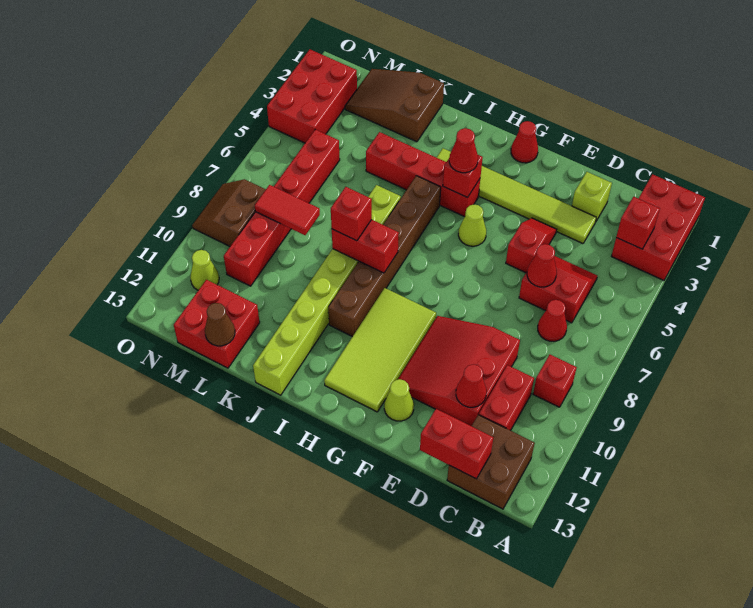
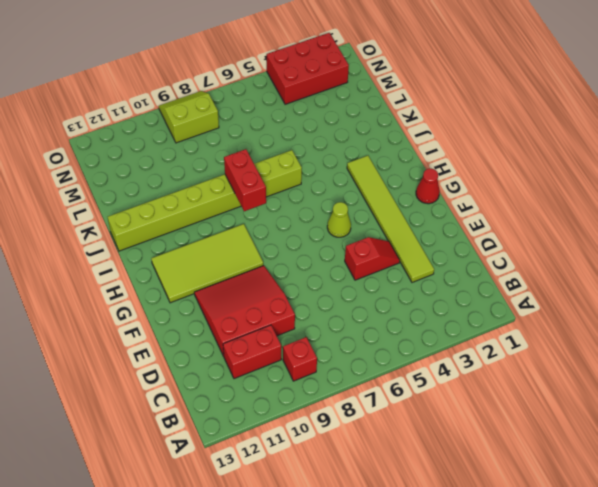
lime slope N8:O9 level 1 top N -> brown slope N8:O9 level 1 top N
none -> red brick A1:B3 level 1
none -> brown brick B12:C13 level 1
none -> red slope C5:D6 level 1 top 6
none -> red cone C7 level 1

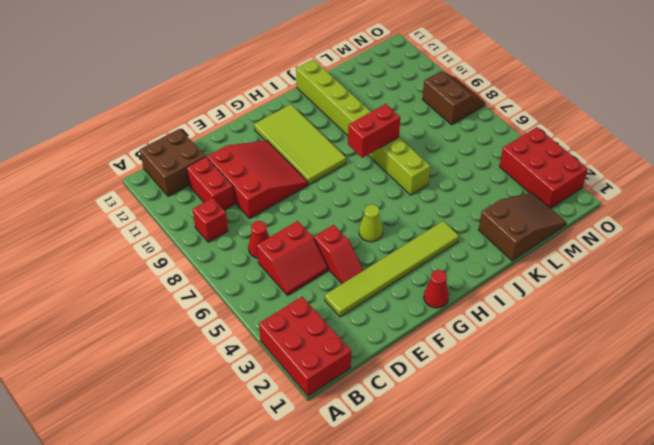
none -> lime brick D2 level 1
none -> lime cone F12 level 1
none -> red brick H4:K4 level 1
none -> brown brick I5:I10 level 1

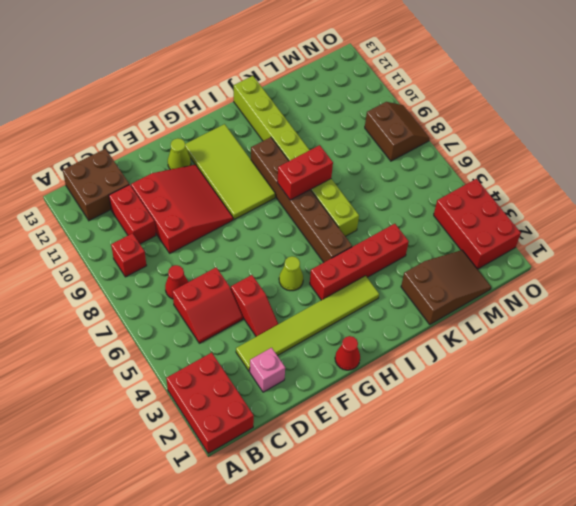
pink brick D2 level 1 -> lime brick D2 level 1
none -> red brick L12:M13 level 1
none -> red brick M5:M10 level 1
none -> lime cone N11 level 1
none -> red brick B3 level 2

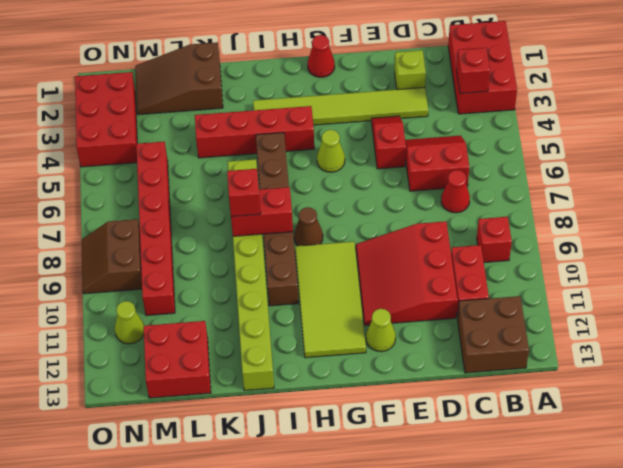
brown cone H8 level 1 -> brown cone L13 level 2
none -> red brick C13:D13 level 2
none -> red cone D6 level 2
none -> red cone D11 level 2
none -> red brick H4 level 2

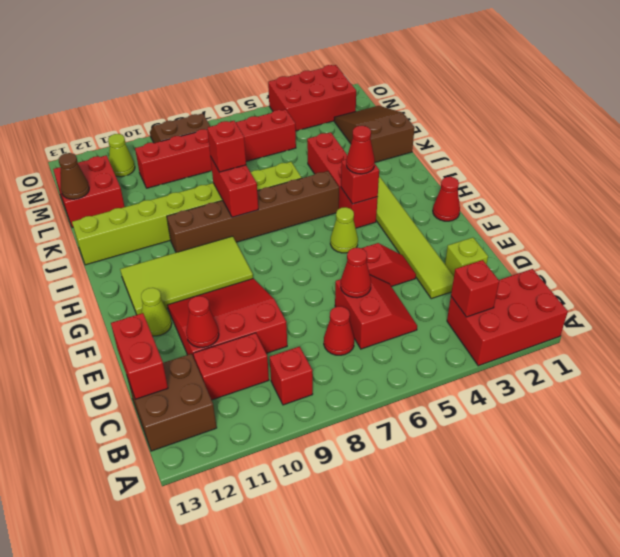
none -> red tile L8:M8 level 2

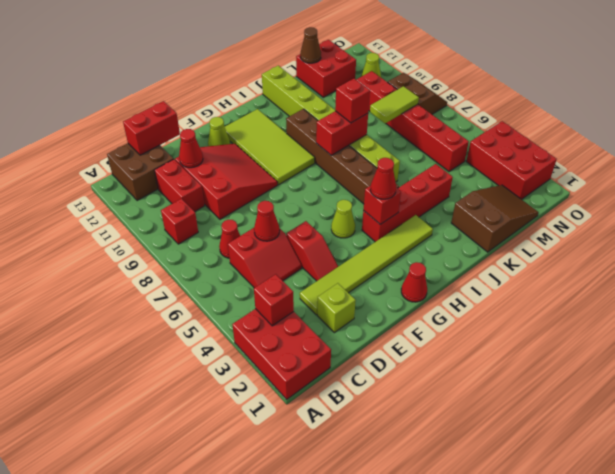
lime tile L8:M8 level 2 -> red tile L8:M8 level 2

